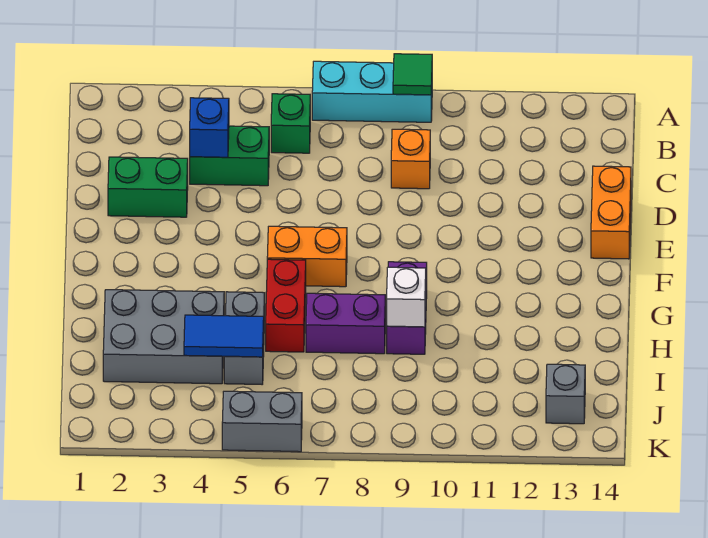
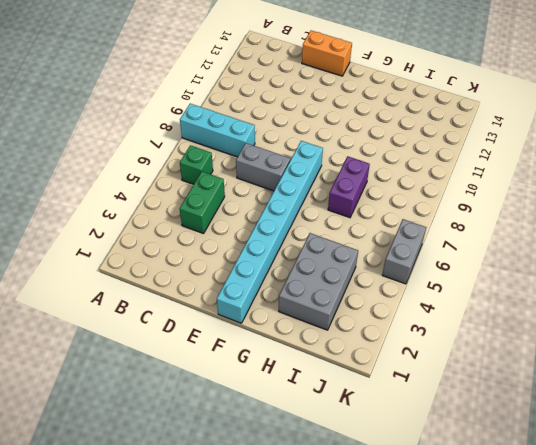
cyan brick A8:C8 level 1 -> cyan brick A7:A9 level 1
grey brick D7:E7 level 1 -> grey brick H5:I5 level 1
cyan brick F1:F8 level 1 -> orange brick F6:F7 level 1
none -> orange brick C9 level 1
none -> green brick D2:D3 level 1
none -> red brick G6:H6 level 1

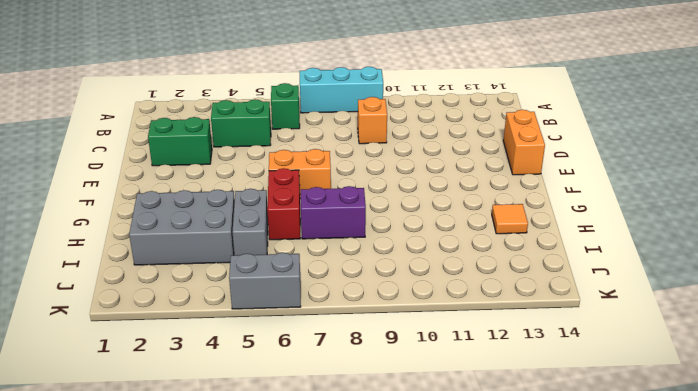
orange tile H13 level 1 -> none
none -> purple brick G9:H9 level 1
none -> grey brick J13 level 1
none -> green tile A9 level 2

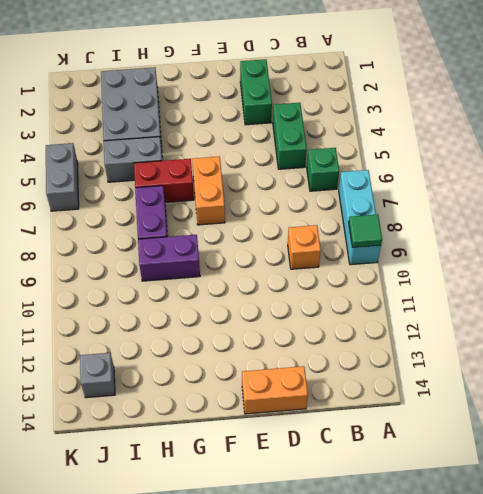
none -> blue brick C4 level 2
none -> white brick H9 level 2
none -> blue tile I4:I5 level 2

